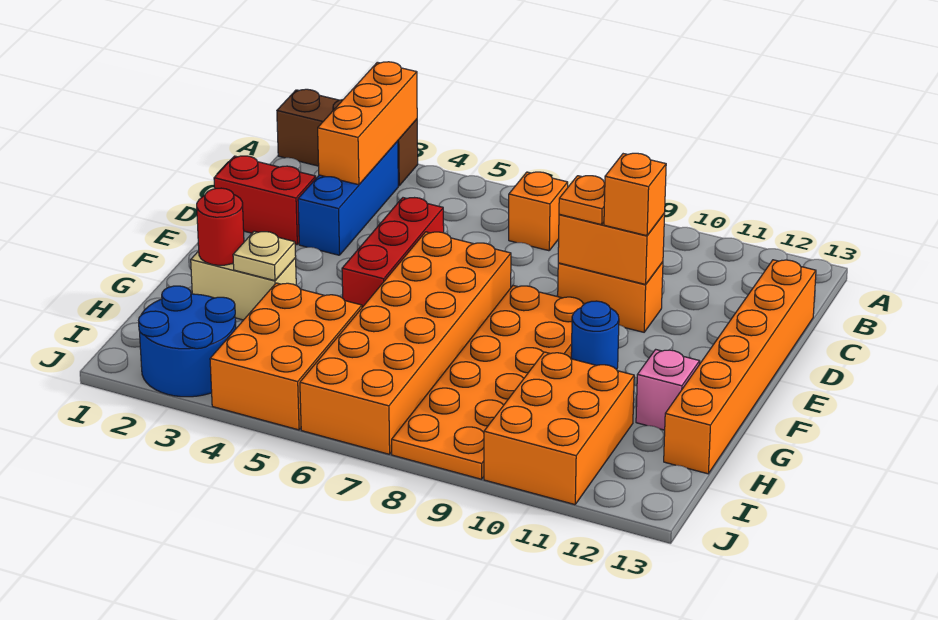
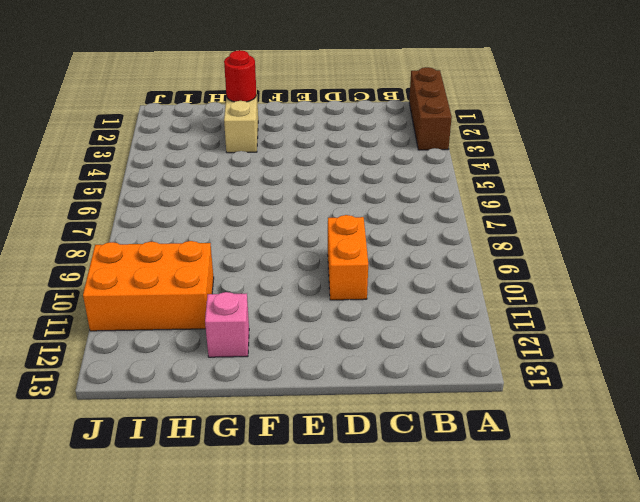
none -> blue brick B3:D3 level 1
none -> orange brick B7 level 1
none -> orange brick C13:H13 level 1

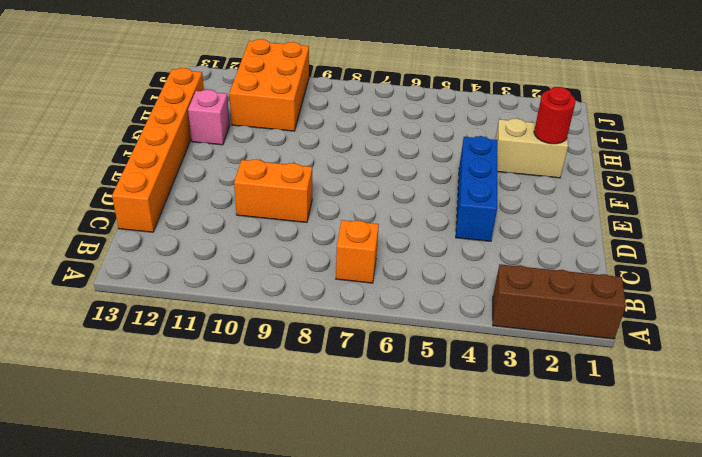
blue brick D4:F4 level 1 -> blue brick B3:D3 level 1
none -> red brick D1:D2 level 1
none -> red brick D5:F5 level 1
none -> orange brick E6:J7 level 1

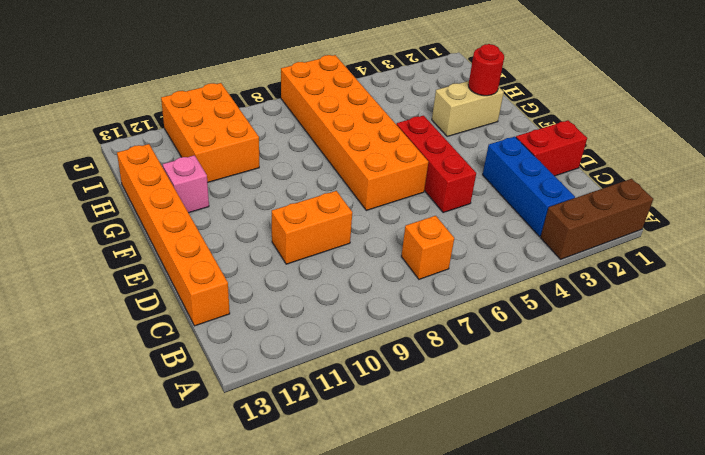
none -> orange plate E8:J9 level 1
none -> blue round brick F10 level 1
none -> orange brick H4:J5 level 1

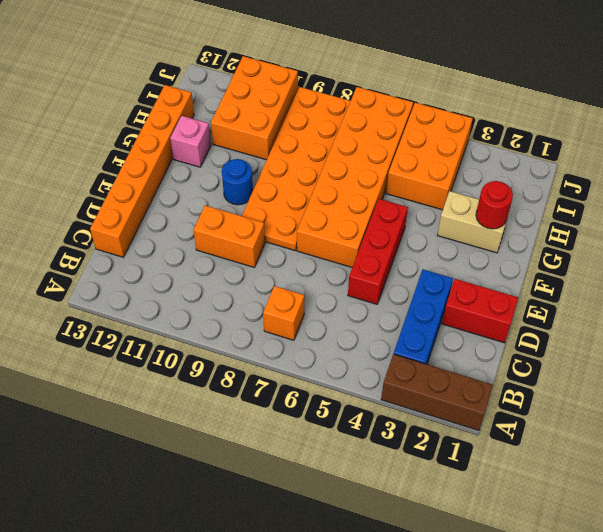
none -> blue round brick I2:J3 level 1
none -> orange brick A3:C3 level 2
none -> orange brick D9:D10 level 2

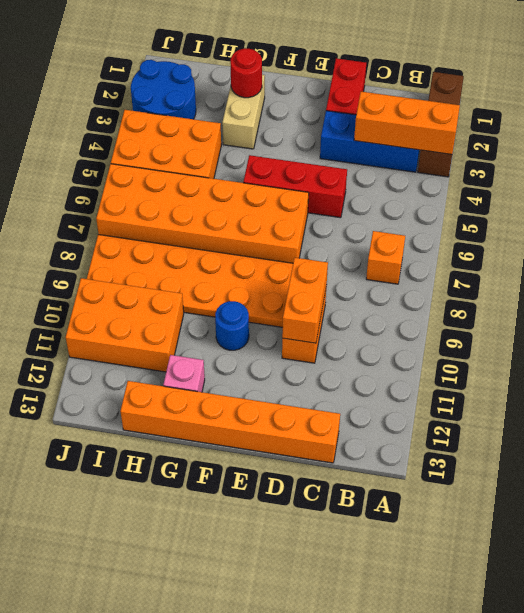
none -> tan plate G3 level 2
none -> orange plate D9 level 3
none -> orange brick D10 level 3

